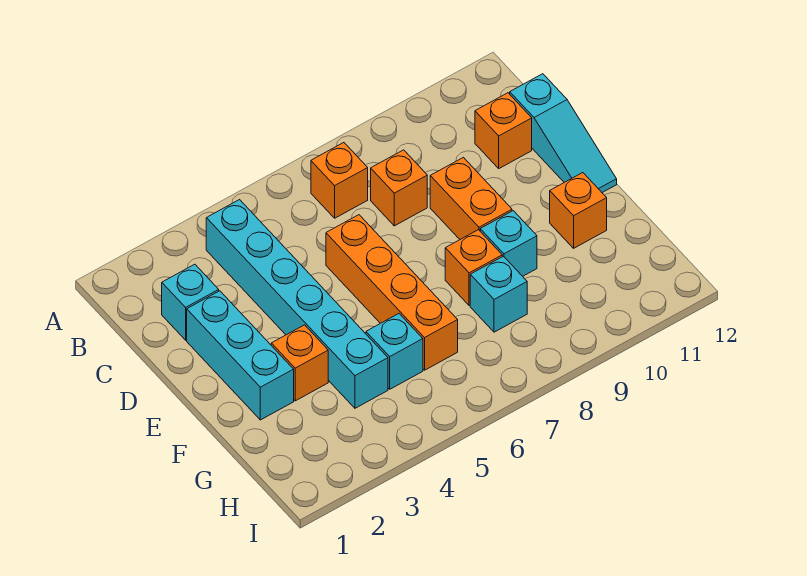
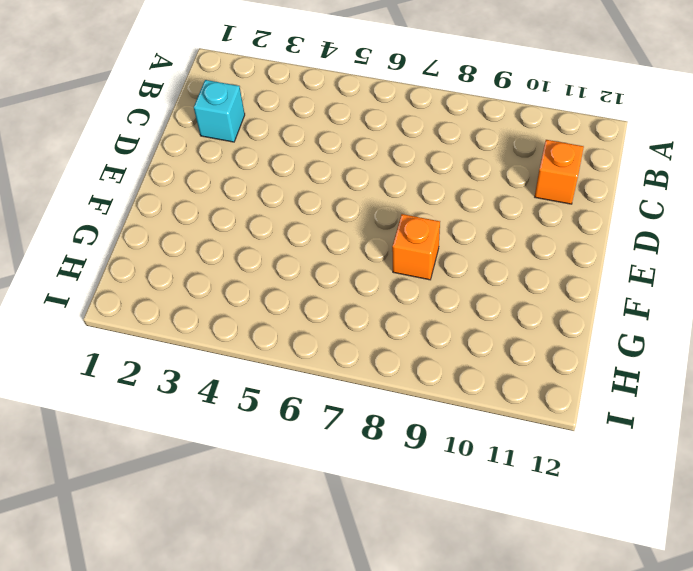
none -> cyan brick B4:G4 level 1
none -> orange brick B7 level 1
none -> orange brick C8 level 1

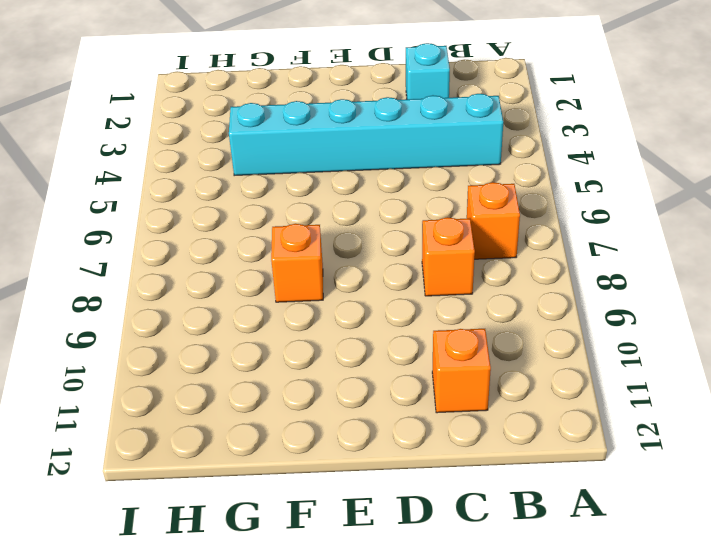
none -> cyan slope C12:E12 level 1 top C
none -> cyan brick D2:F2 level 1
none -> orange brick D6:G6 level 1

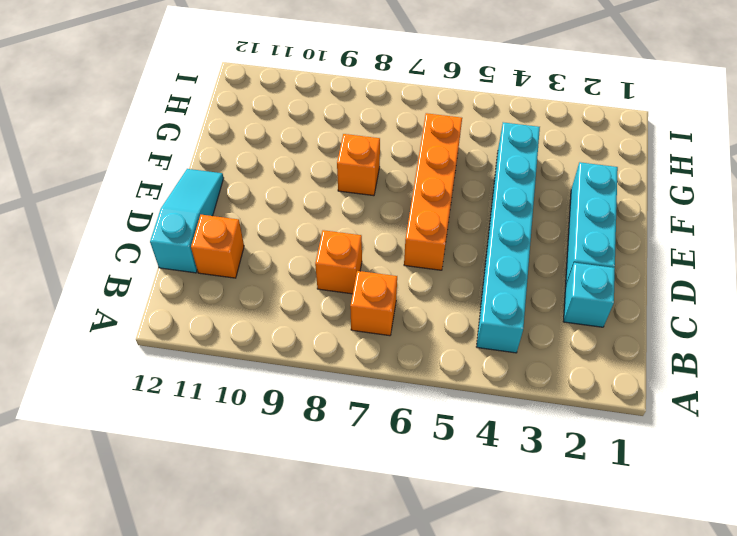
none -> orange brick D9:E9 level 1
none -> orange brick F3 level 1
none -> cyan brick F9 level 1

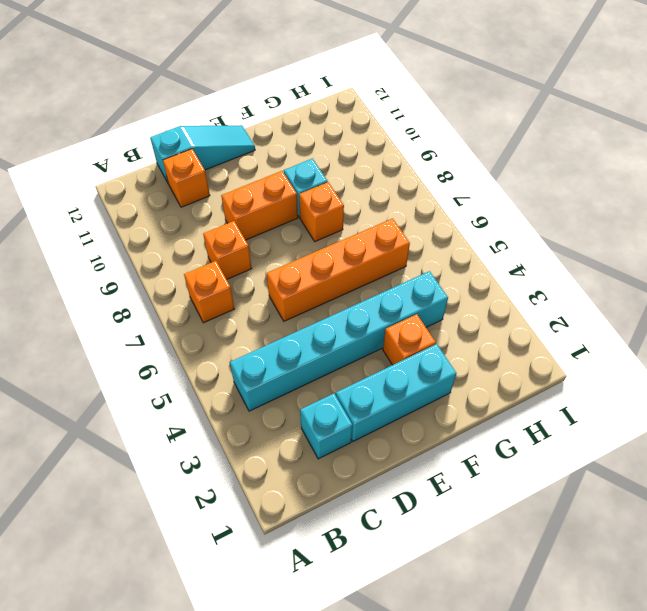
none -> orange brick F11 level 1
none -> cyan brick G5 level 1
none -> cyan brick G8 level 1

